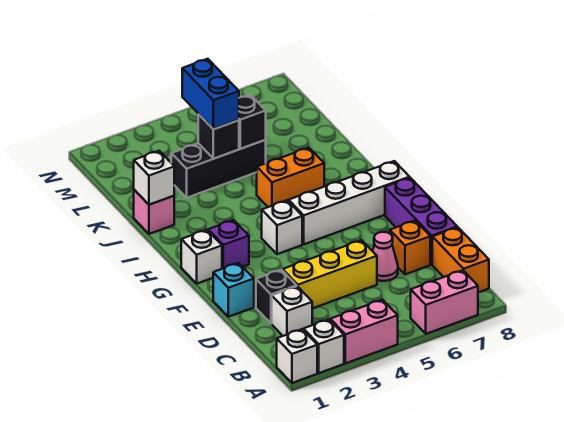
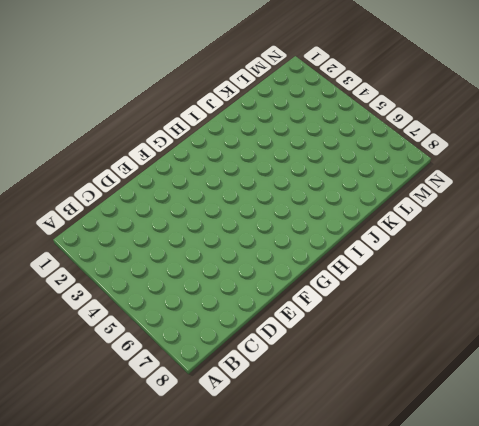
none -> white brick A1 level 1
none -> white brick A2 level 1
none -> pink brick A3:A4 level 1

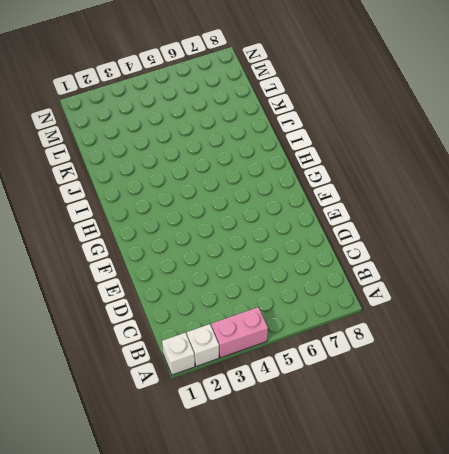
none -> pink brick A6:A7 level 1
none -> orange brick B8:C8 level 1
none -> white brick C2 level 1

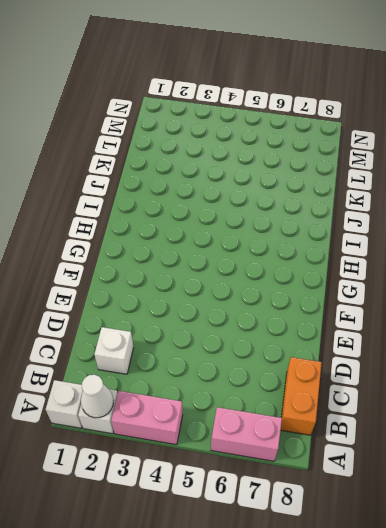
white cone A2 level 2 -> none
none -> black brick D2 level 1
none -> yellow brick D3:D5 level 1
none -> pink cone D6 level 1

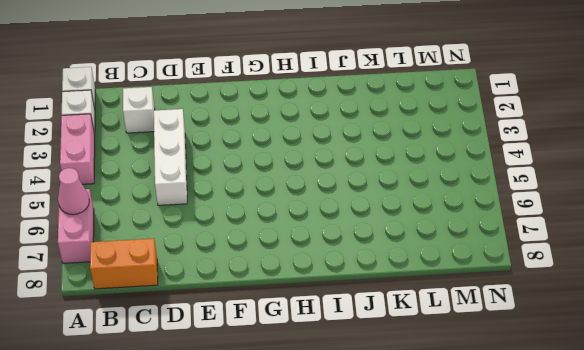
pink cone A6 level 2 -> pink cone D6 level 1
white brick D3:D5 level 1 -> yellow brick D3:D5 level 1
none -> black brick D2 level 1
none -> orange brick D7 level 1
none -> purple brick D8:F8 level 1

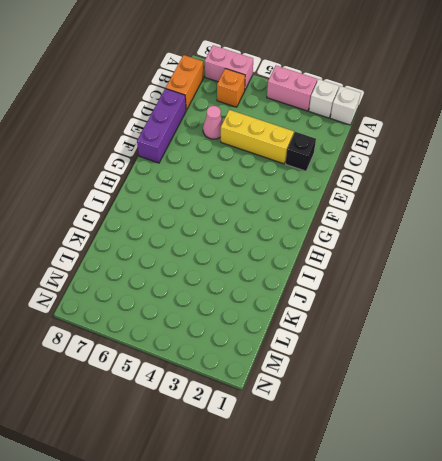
orange brick B6 level 1 -> orange brick D7 level 1
none -> white brick C2 level 1
none -> cyan brick E1 level 1
none -> white brick G1 level 1

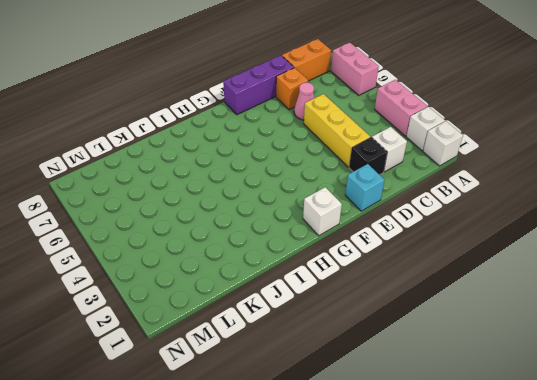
none -> purple brick G2 level 1
none -> white brick G4 level 1
none -> white brick G5:G8 level 1

